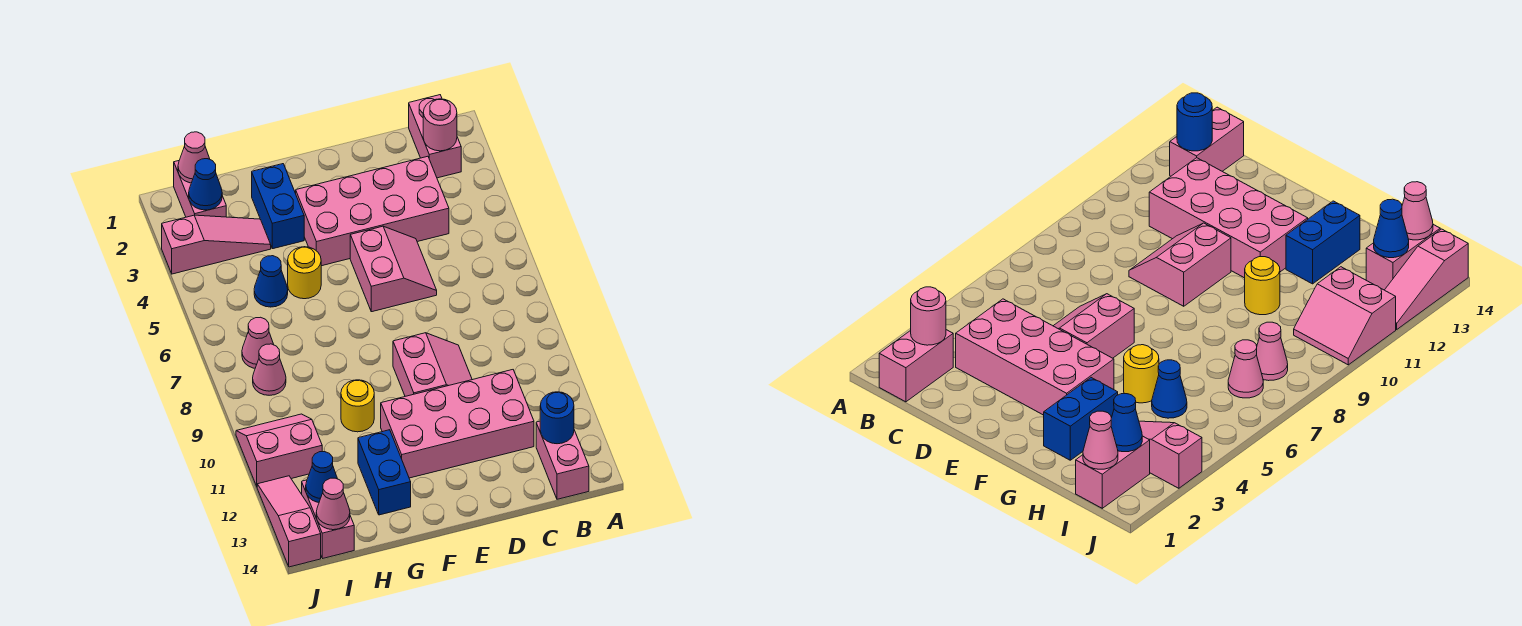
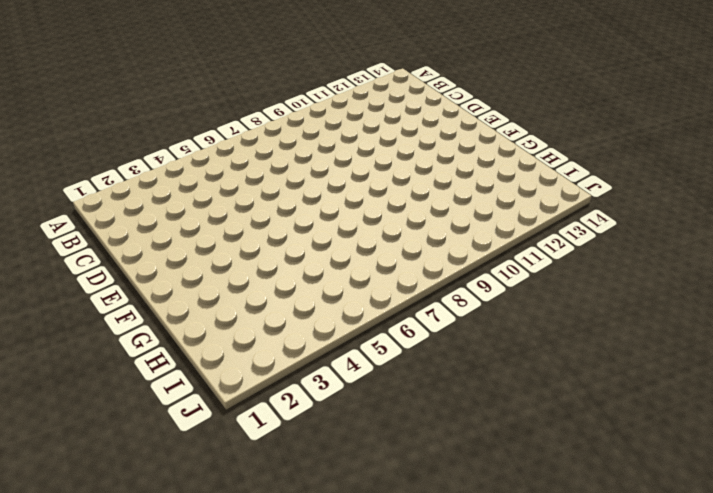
none -> pink brick B1:B2 level 1
none -> pink brick B13:B14 level 1
none -> pink brick C3:F4 level 1

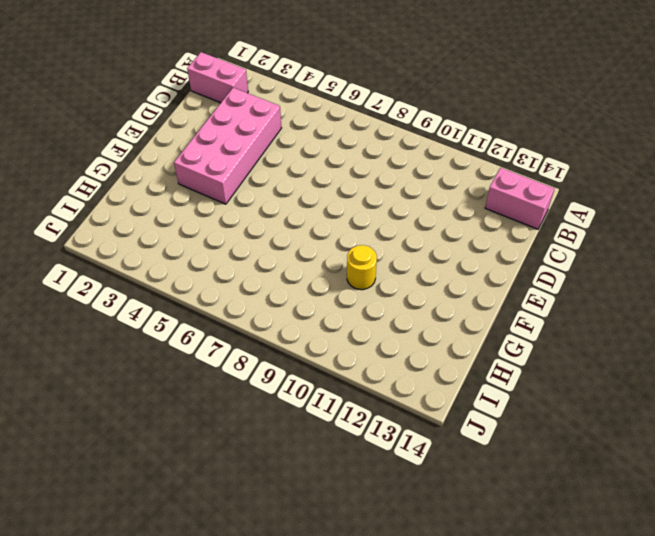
none -> pink brick C11:F12 level 1
none -> pink slope D5:E6 level 1 top E
none -> pink slope D9:E10 level 1 top E

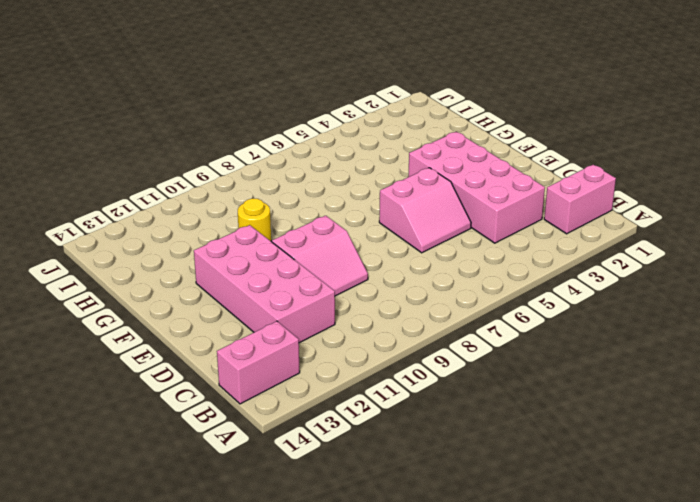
none -> blue brick G2:G3 level 1
none -> yellow round brick G5 level 1
none -> blue brick G12:G13 level 1

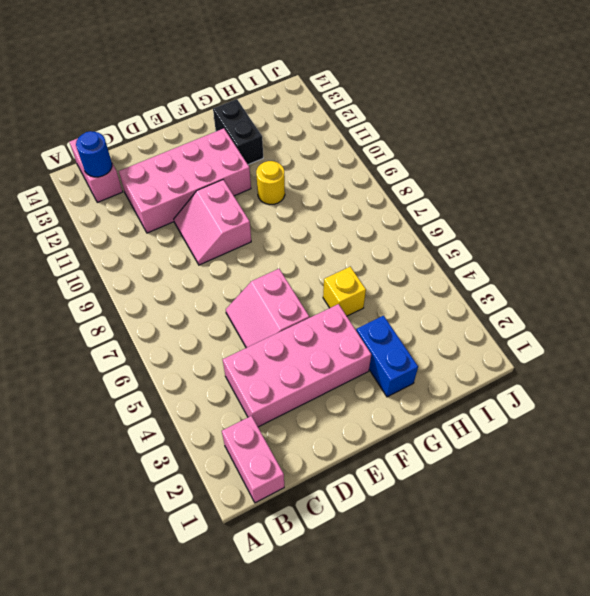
yellow brick G5 level 1 -> yellow round brick G5 level 1
black brick G12:G13 level 1 -> blue brick G12:G13 level 1
none -> pink slope H3:J3 level 1 top J
none -> blue cone H5 level 1
none -> pink brick I1:I2 level 1

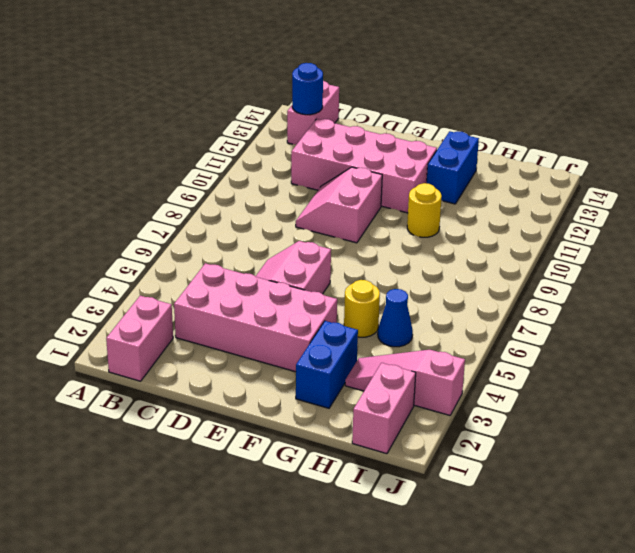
none -> pink cone I7 level 1
none -> pink cone I8 level 1
none -> pink slope I10:J11 level 1 top 11

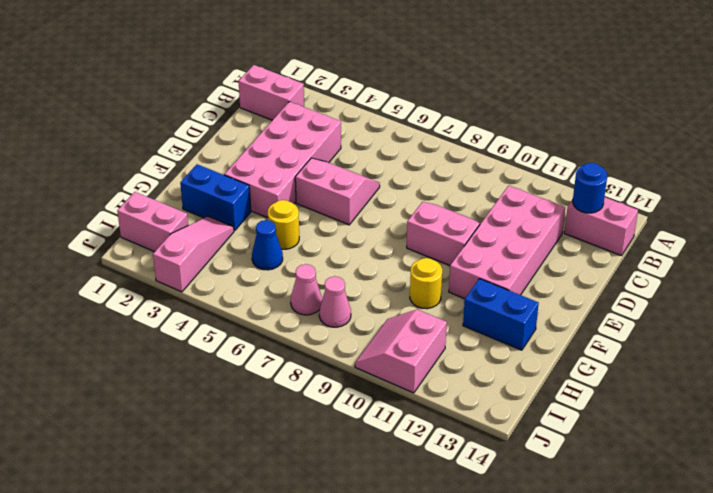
none -> pink brick I13:I14 level 1
none -> pink slope J12:J14 level 1 top 14
none -> pink round brick B2 level 2

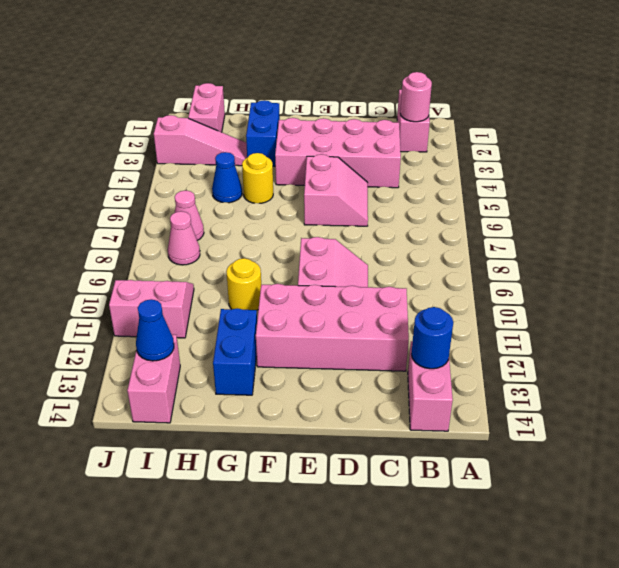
none -> pink slope J12:J14 level 1 top 14
none -> pink cone I1 level 2
none -> blue cone I2 level 2

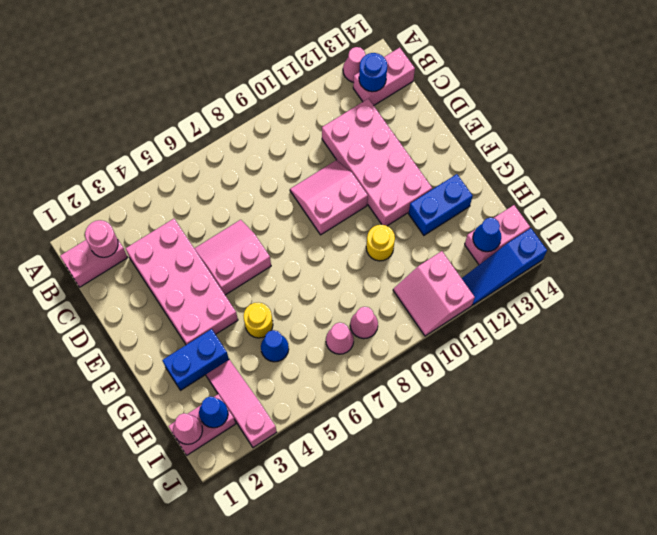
pink cone A13 level 1 -> pink cone I14 level 2
blue slope J12:J14 level 1 top 14 -> pink slope J12:J14 level 1 top 14

